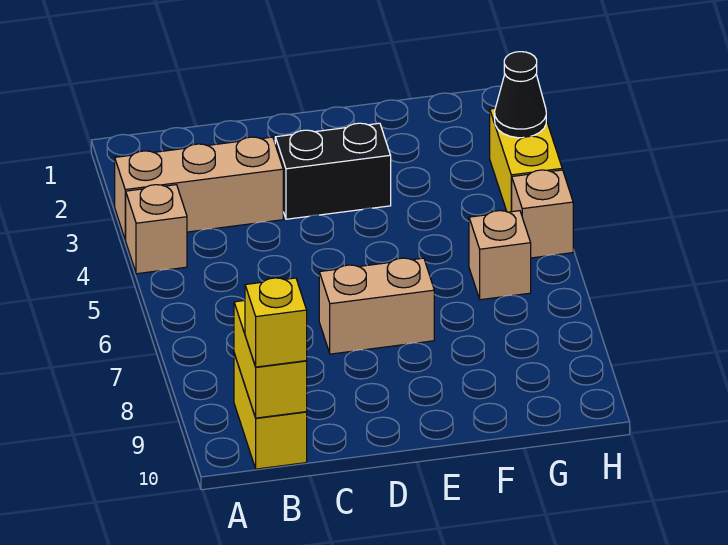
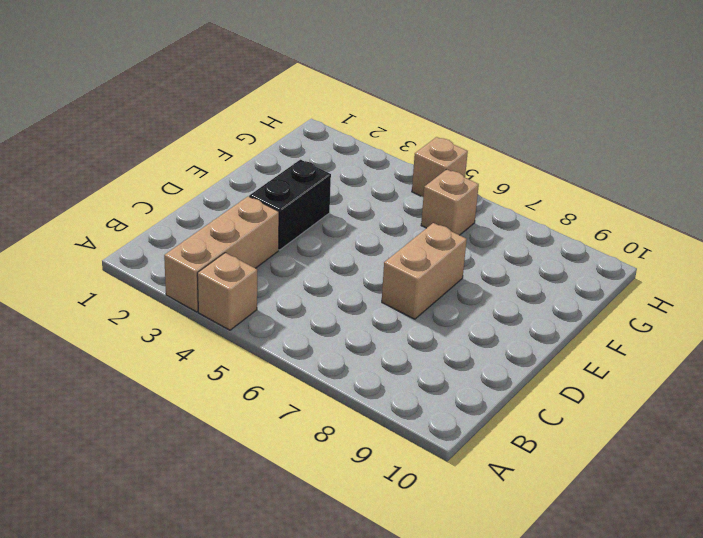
none -> yellow brick B9:B10 level 1
none -> yellow brick H3:H4 level 1

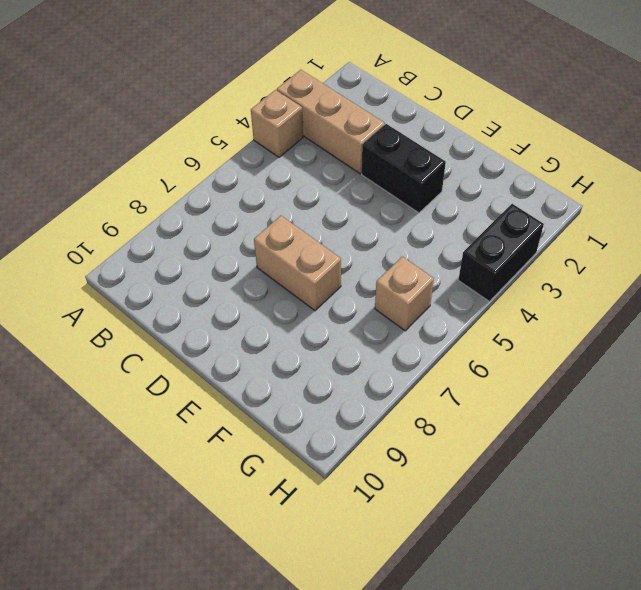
black brick H3:H4 level 1 -> yellow brick H3:H4 level 1
none -> yellow brick B9:B10 level 1
none -> tan brick H5 level 1

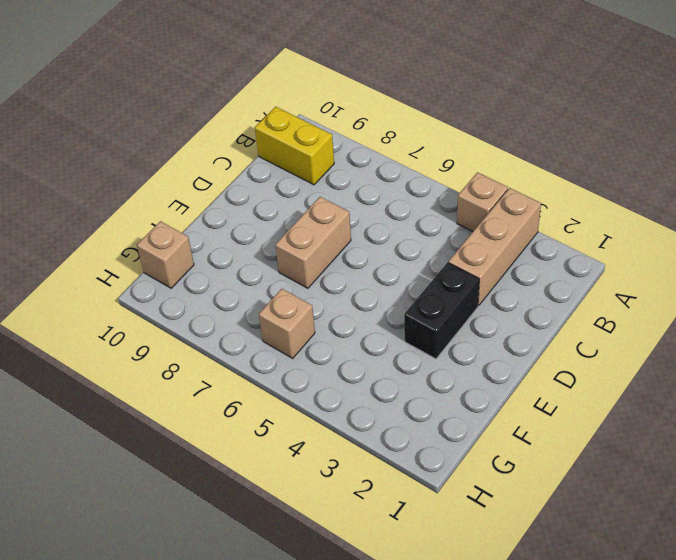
tan brick G10 level 1 -> tan brick H5 level 1
none -> yellow brick H3:H4 level 1
none -> yellow brick B9:B10 level 2

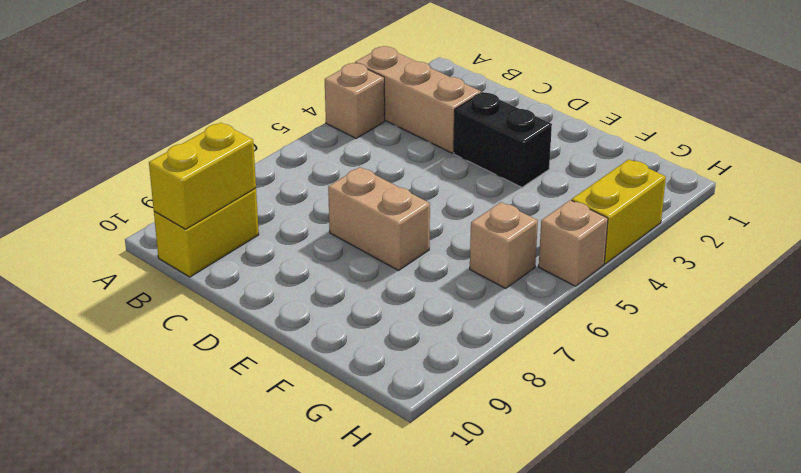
none -> black cone H3 level 2
none -> yellow brick B10 level 3

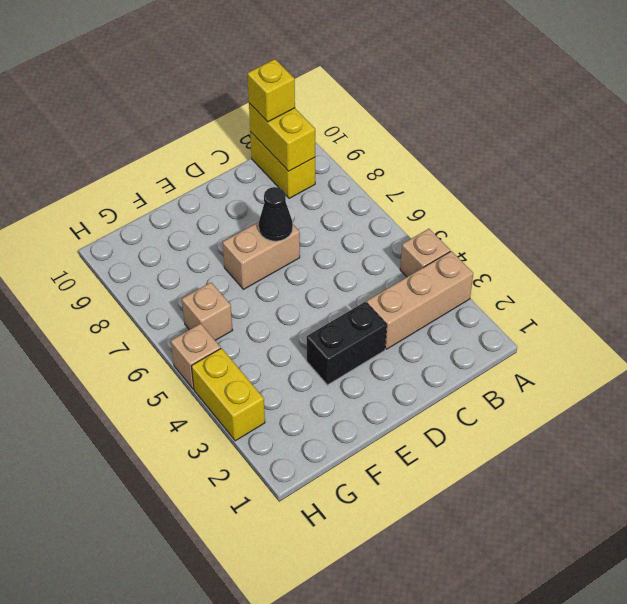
black cone D7 level 2 -> black cone H3 level 2

